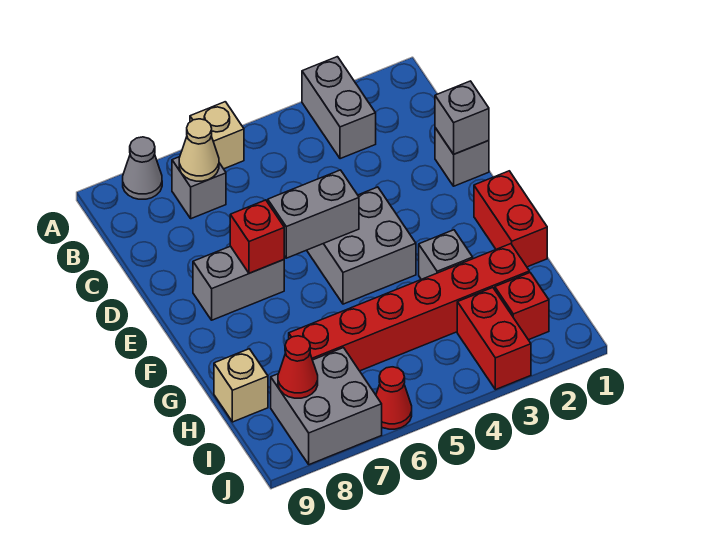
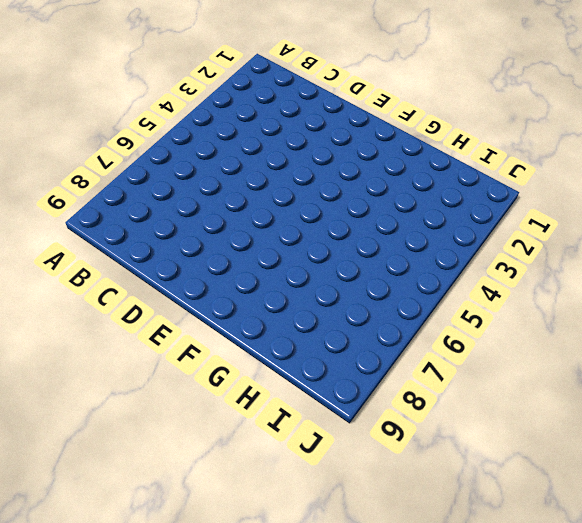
none -> grey brick A3:B3 level 1
none -> tan brick A6 level 1
none -> grey cone A8 level 1

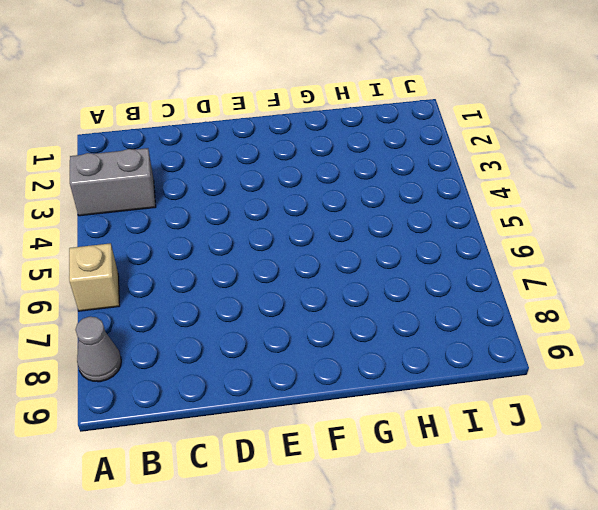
none -> grey brick B7 level 1
none -> grey brick D1 level 1
none -> grey brick E4:F5 level 1

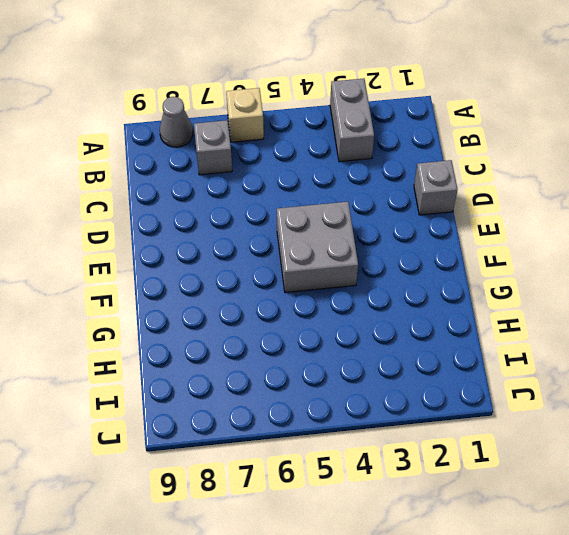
none -> grey brick E7:E8 level 1
none -> red brick F1:G1 level 1
none -> grey brick G3 level 1

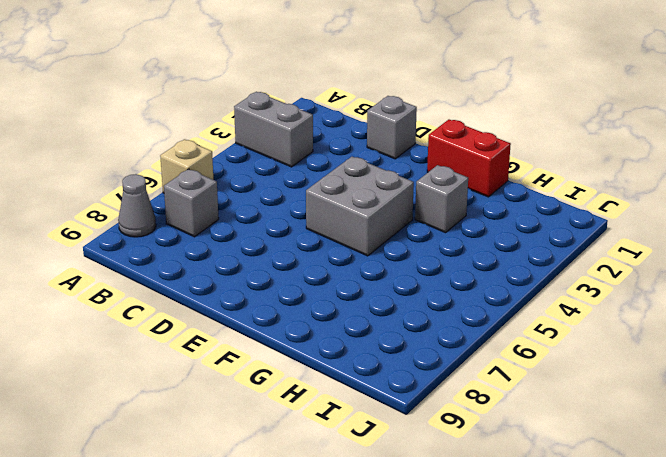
none -> grey brick E7:E8 level 1
none -> red brick H2:H7 level 1
none -> tan brick H9 level 1

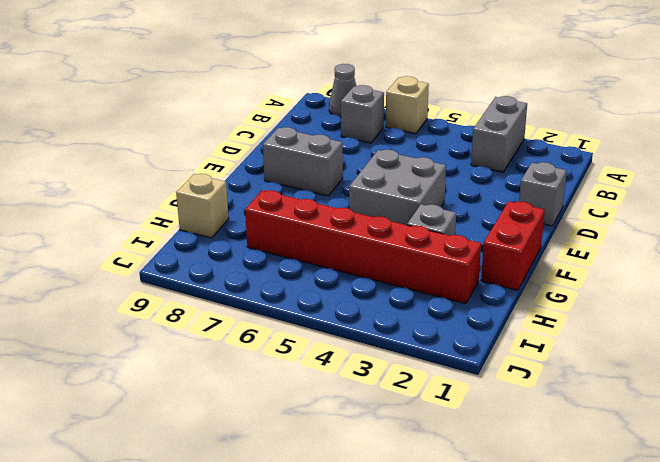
none -> red brick I2 level 1
none -> red brick I3:J3 level 1
none -> grey brick I7:J8 level 1

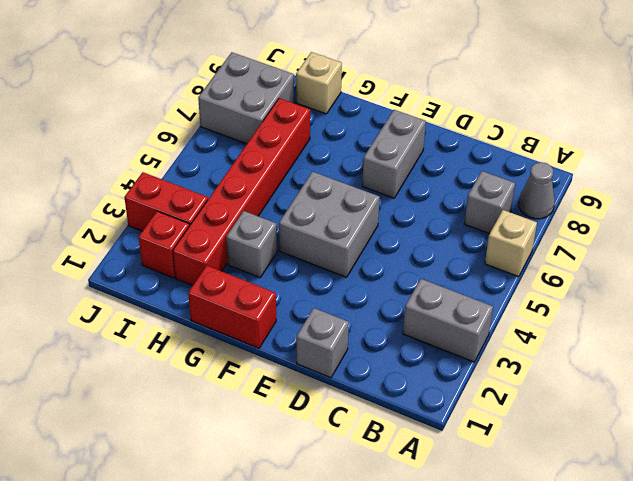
none -> red cone J6 level 1
none -> tan cone B7 level 2
none -> grey brick D1 level 2

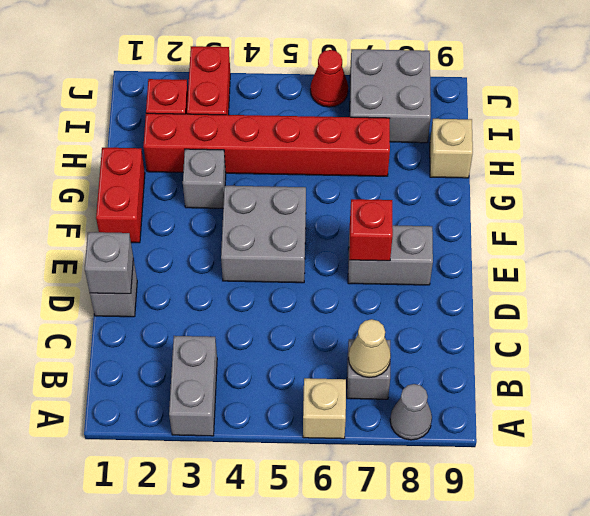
none -> grey brick E5:E6 level 2
none -> red cone I8 level 2

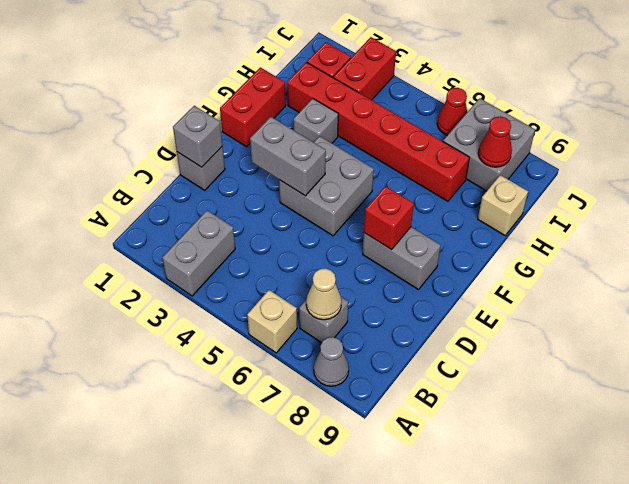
grey brick E3:E4 level 2 -> grey brick E5:E6 level 2

